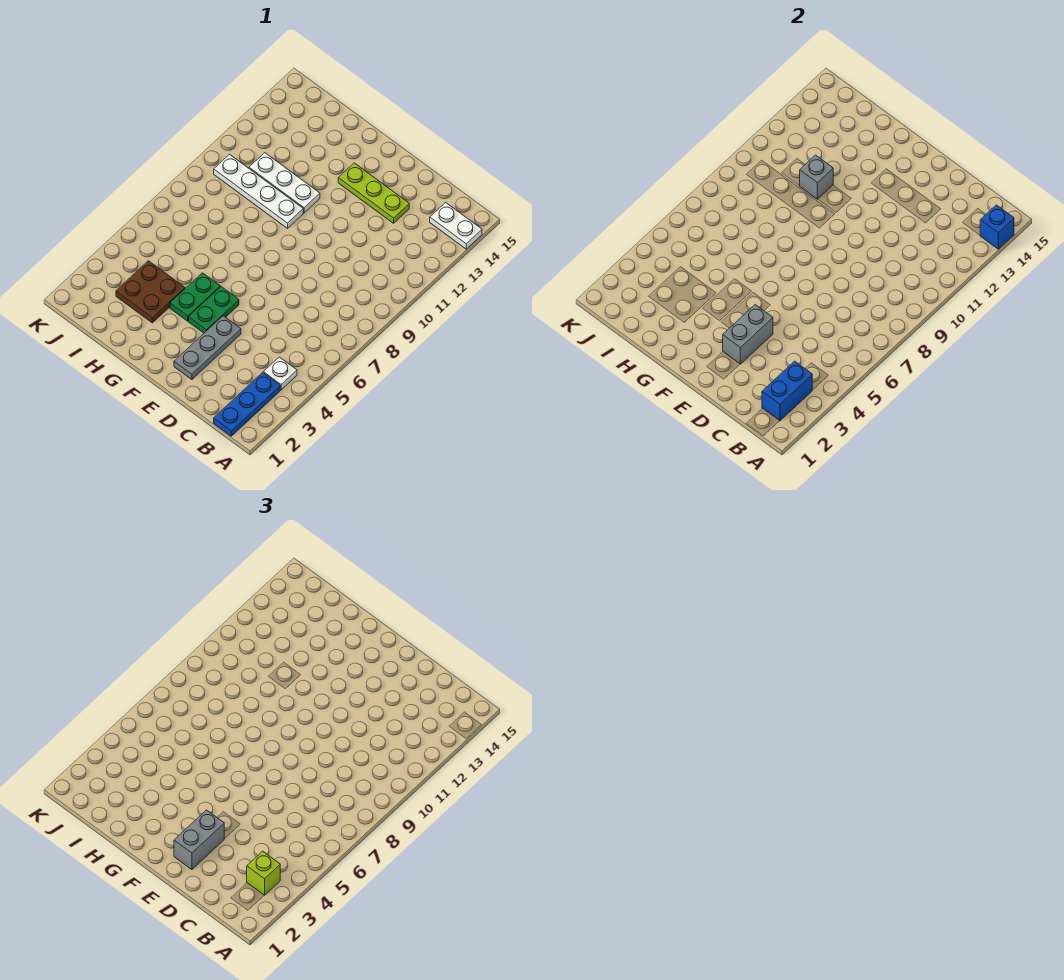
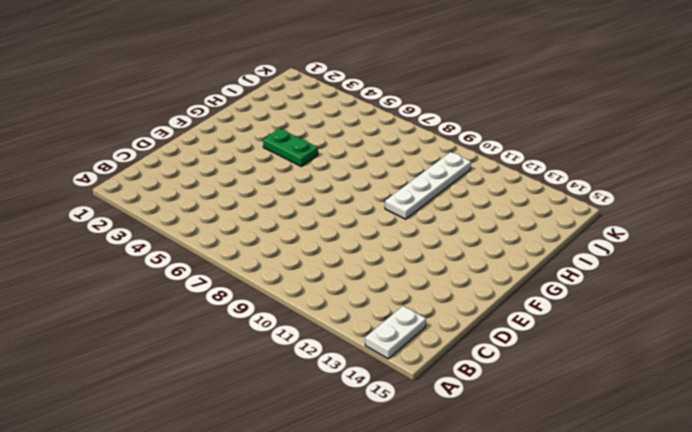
none -> blue plate B1:B3 level 1
none -> white plate B4 level 1
none -> lime plate D13:F13 level 1

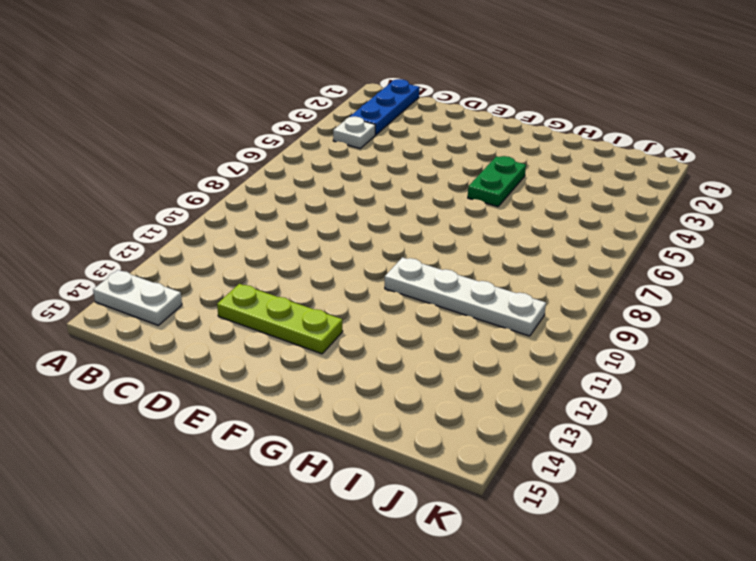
none -> grey plate E2:E4 level 1
none -> green plate F4:F5 level 1
none -> white plate G11:I11 level 1

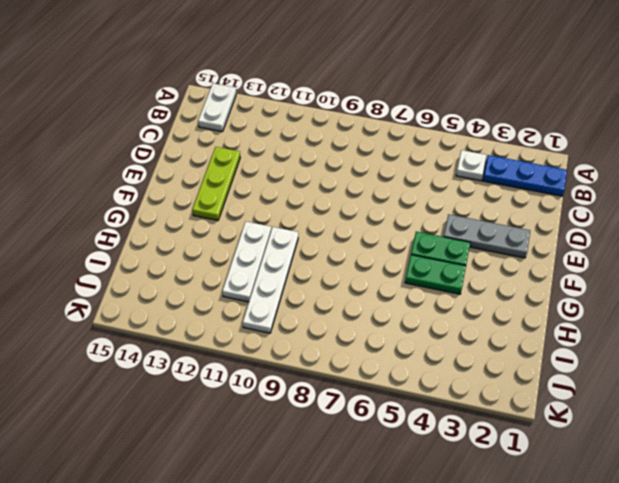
none -> brown plate H3:I4 level 1
none -> blue brick A14 level 2
none -> blue brick B2:B3 level 2

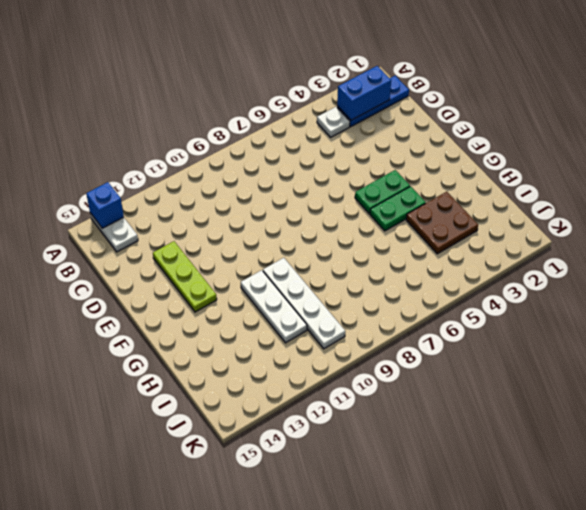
none -> grey plate E2:E4 level 1
none -> grey brick E3:E4 level 2
none -> grey brick H11 level 2

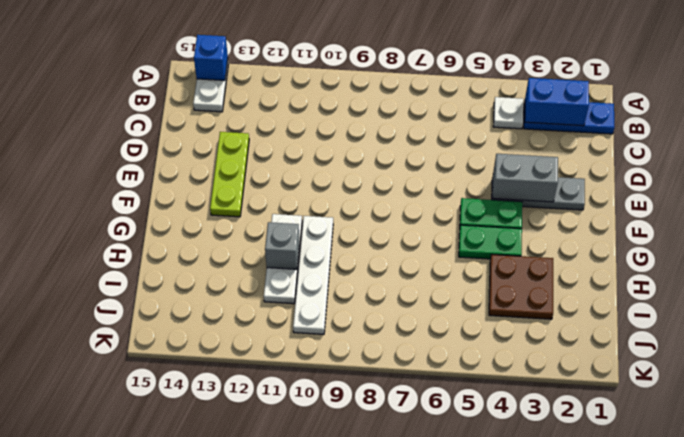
none -> lime brick B3 level 3
none -> grey brick E2:E3 level 3

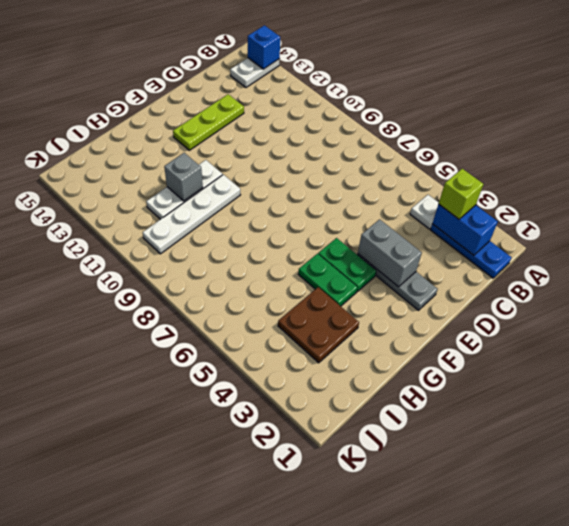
none -> grey brick E2:E3 level 3

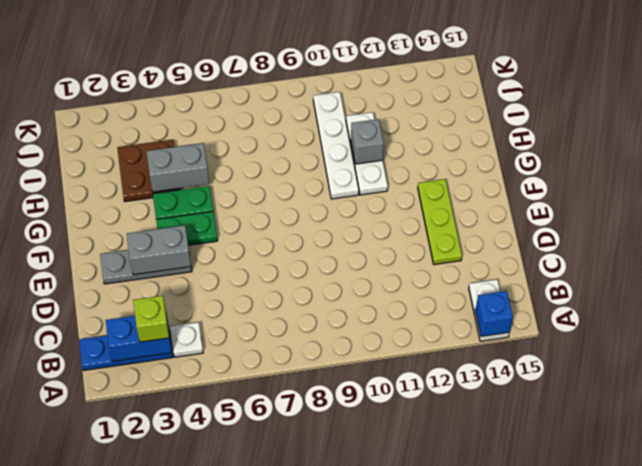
grey brick H4:H5 level 2 -> grey brick E2:E3 level 3

